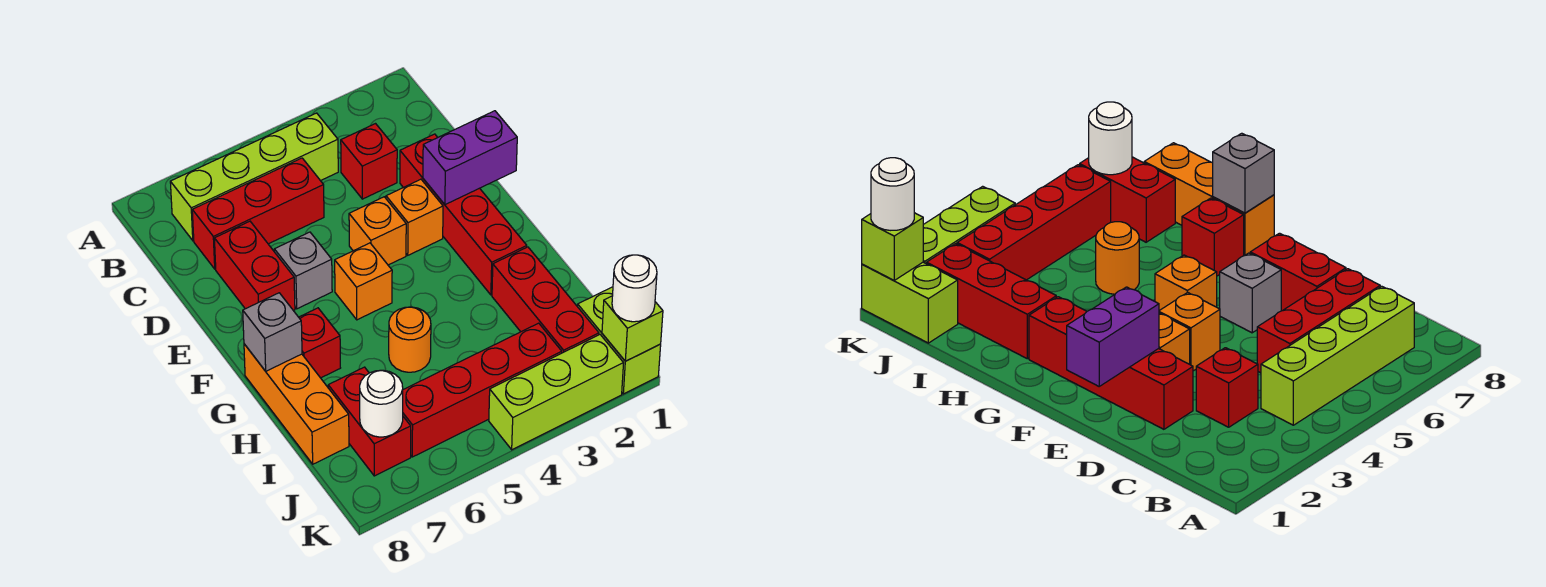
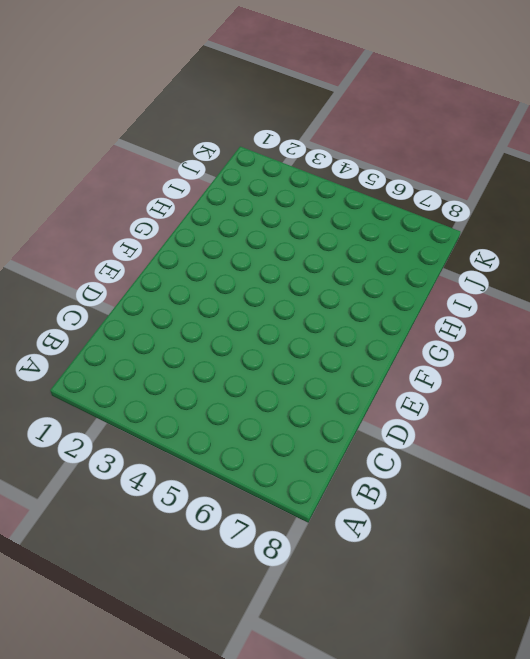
none -> lime brick B4:B7 level 1
none -> red brick C3 level 1
none -> red brick C5:C7 level 1

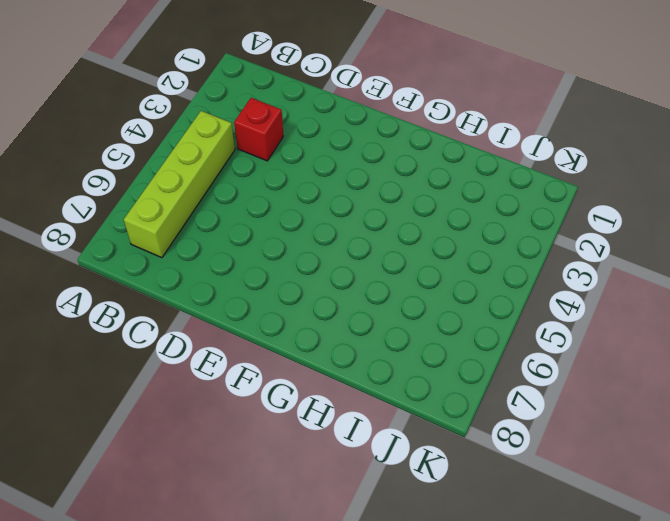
none -> red brick C5:C7 level 1
none -> red brick D2:G2 level 1
none -> red brick D7:E7 level 1

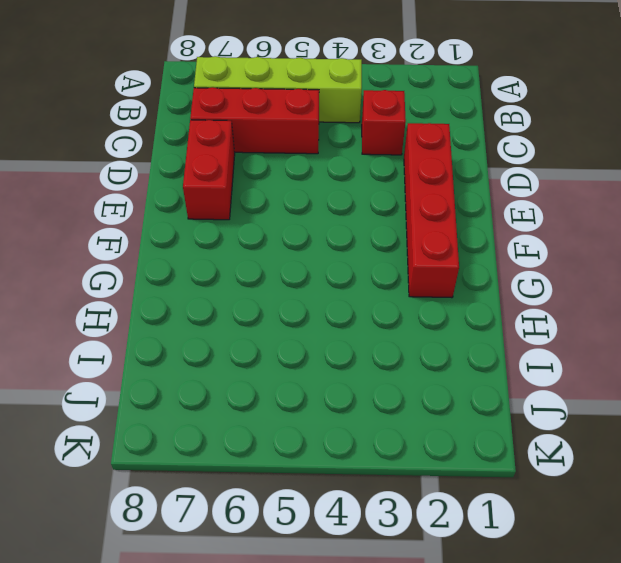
none -> orange brick E3 level 1
none -> orange brick E4 level 1
none -> grey brick E6 level 1

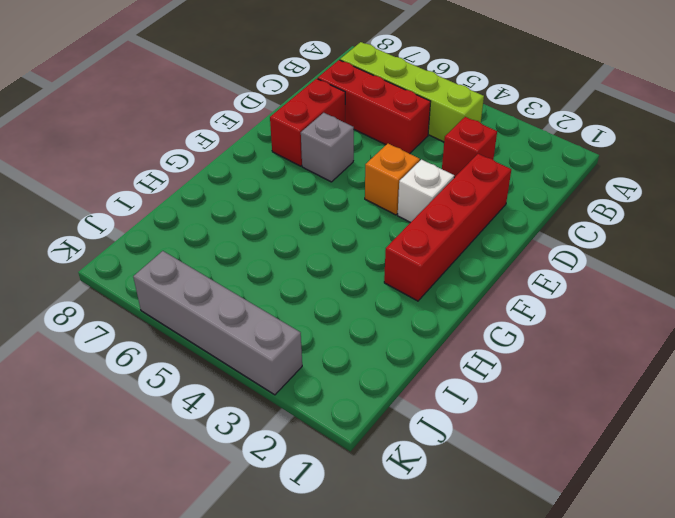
white brick E3 level 1 -> orange brick E3 level 1
grey brick K3:K6 level 1 -> lime brick K2:K4 level 1
none -> orange brick F5 level 1
none -> red brick G7 level 1
none -> orange brick G8:I8 level 1

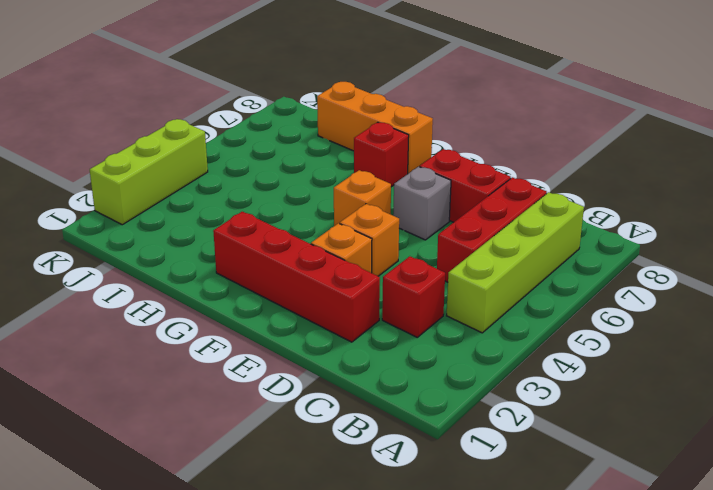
none -> red brick H2:J2 level 1
none -> orange round brick H5 level 1
none -> red brick I7:J7 level 1

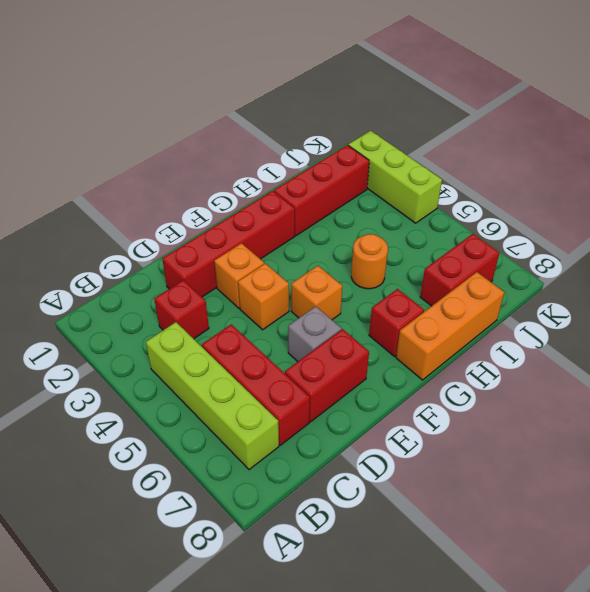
none -> lime brick J1:K1 level 1
none -> red brick J3:J6 level 1
none -> purple brick E1:E2 level 2

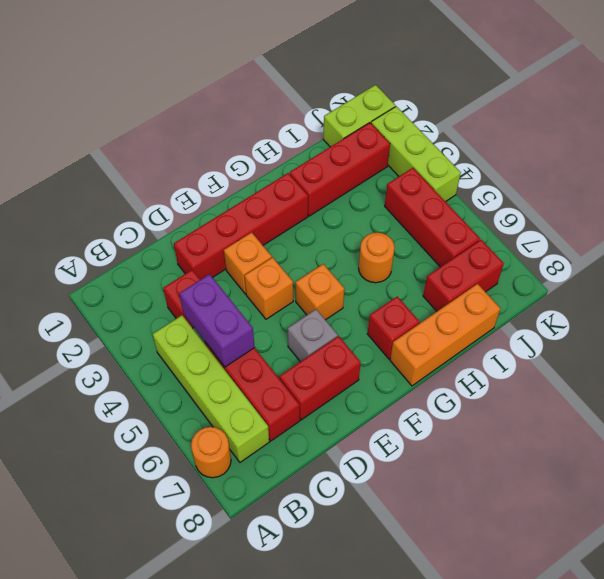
orange round brick A7 level 1 -> none
purple brick C4:C5 level 2 -> purple brick E1:E2 level 2
red brick J4:J6 level 1 -> red brick J3:J6 level 1
none -> grey brick G8 level 2
none -> white round brick J7 level 2
none -> lime brick K1 level 2

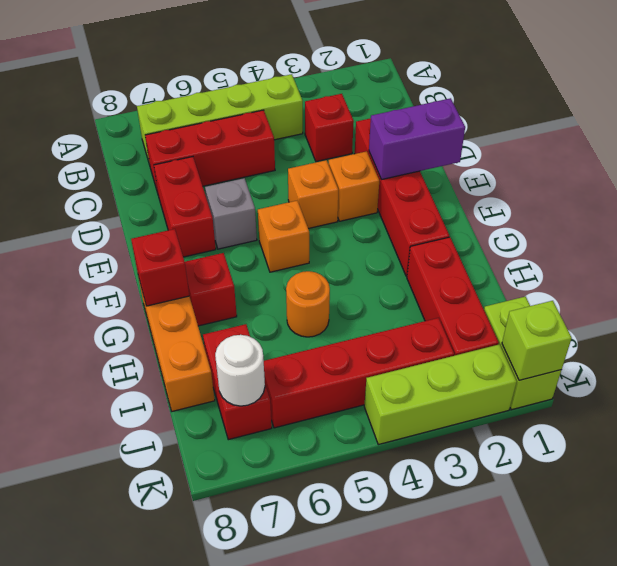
red brick G8 level 2 -> grey brick G8 level 2
none -> white round brick K1 level 3

